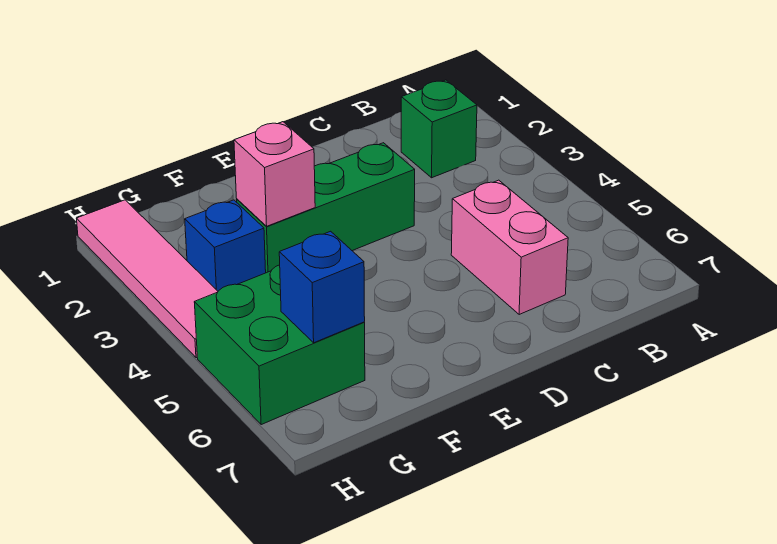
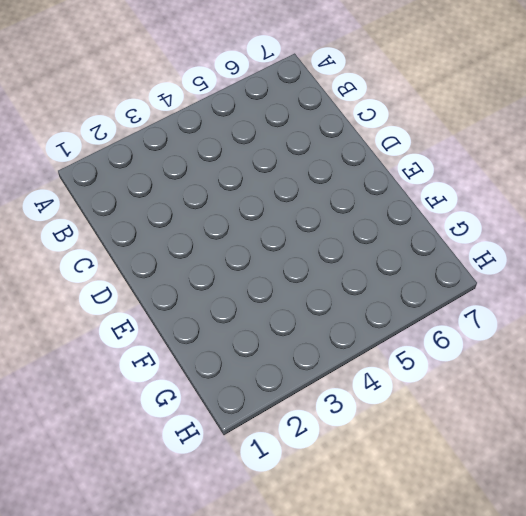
none -> green brick B2 level 1
none -> pink brick C5:C6 level 1

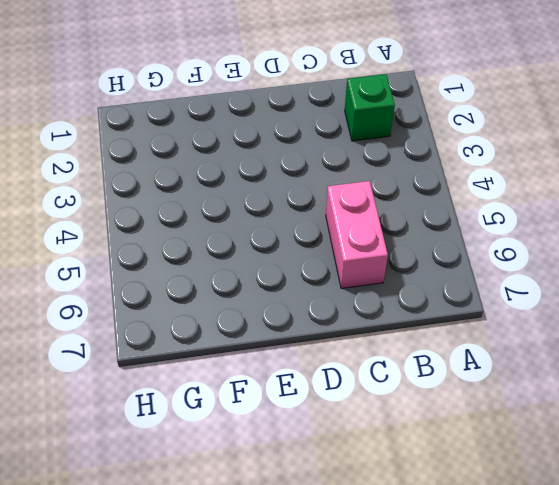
none -> green brick D3:F3 level 1
none -> blue brick G3 level 1

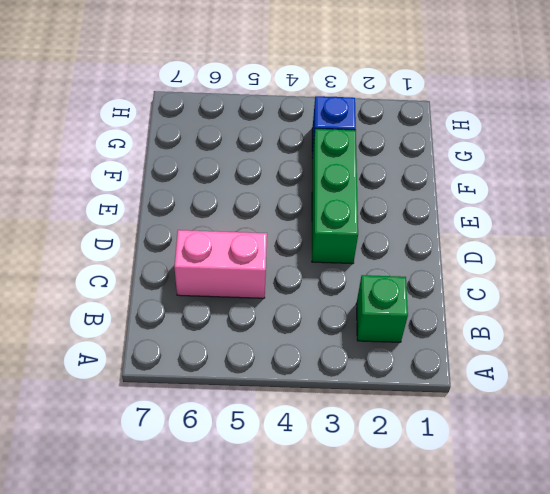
none -> green brick G5:H6 level 1
none -> pink tile H1:H4 level 1

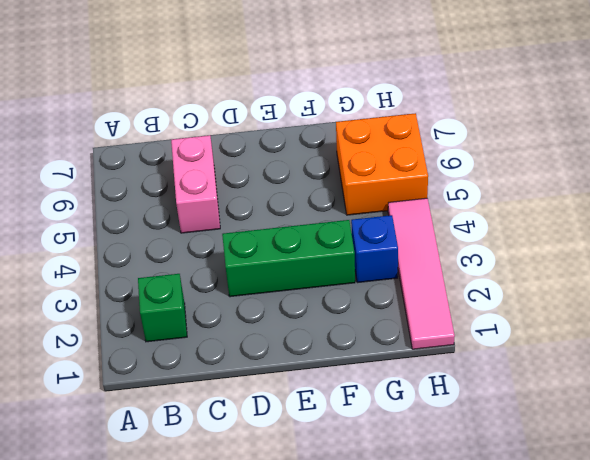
orange brick G5:H6 level 1 -> green brick G5:H6 level 1
none -> pink brick F3 level 2
none -> blue brick G6 level 2

